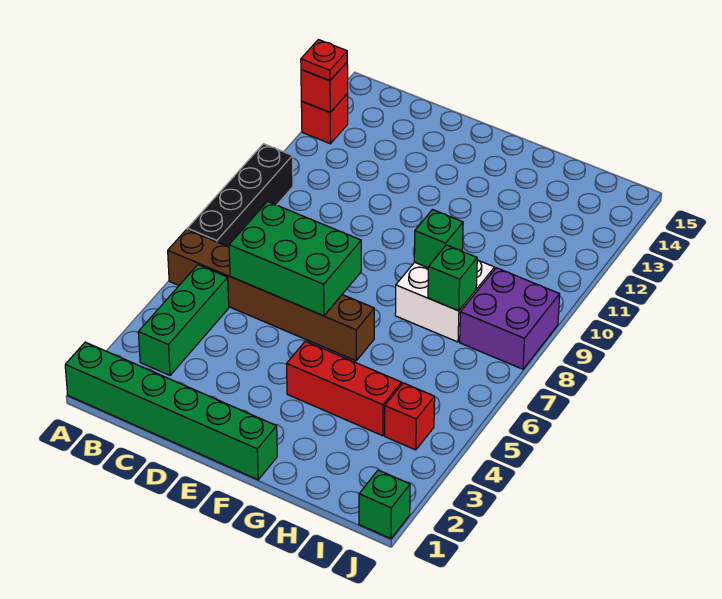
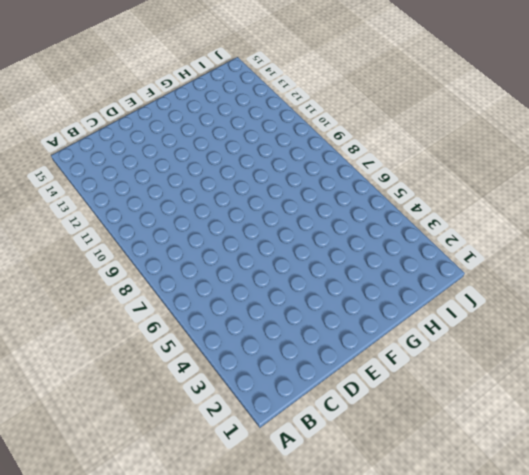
none -> green brick A1:F1 level 1
none -> brown brick A6:F6 level 1
none -> black brick A7:A10 level 1

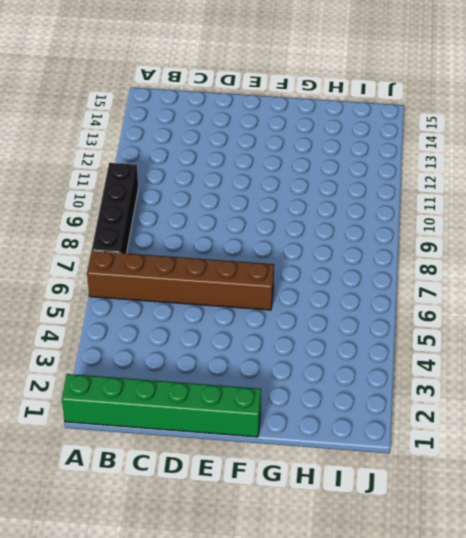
none -> red brick A13 level 1
none -> green brick B3:B5 level 1
none -> red brick F4:H4 level 1

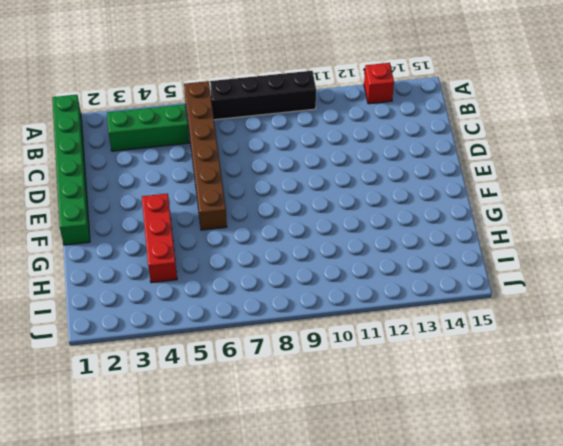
none -> white brick G8:H9 level 1
none -> red brick I4 level 1
none -> purple brick I8:J9 level 1

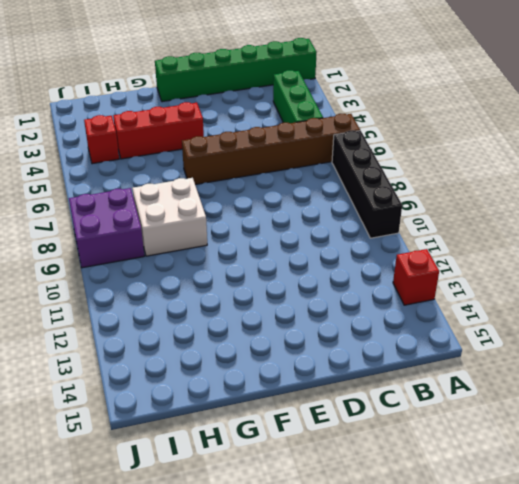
none -> green brick J1 level 1
none -> red brick A13 level 2
none -> green brick C6:E7 level 2

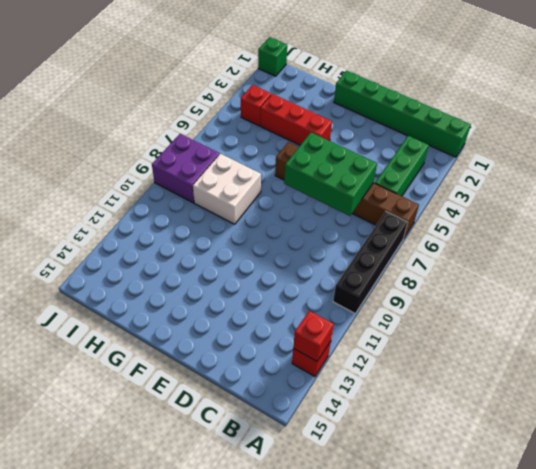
none -> green brick G9 level 2
none -> green brick H8 level 2
none -> red plate A13 level 3

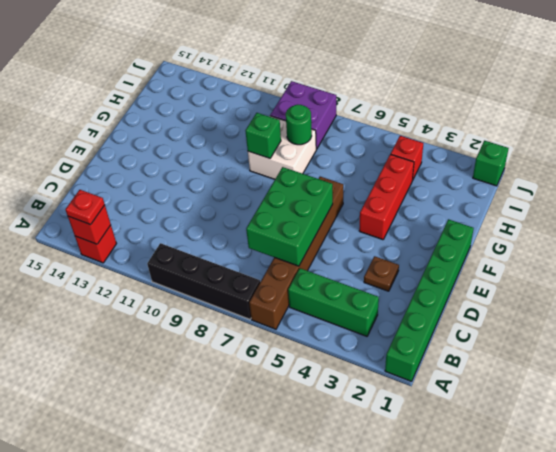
brown plate D3 level 1 -> none
green round brick H8 level 2 -> green brick H8 level 2

